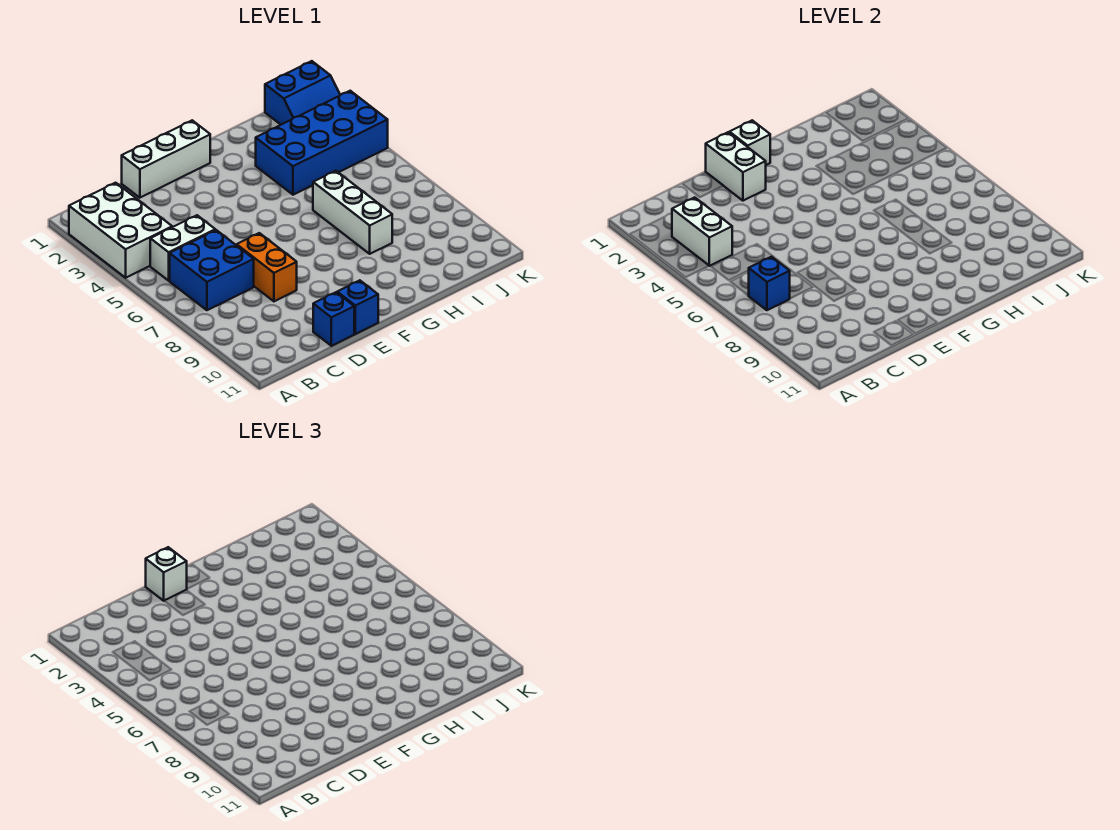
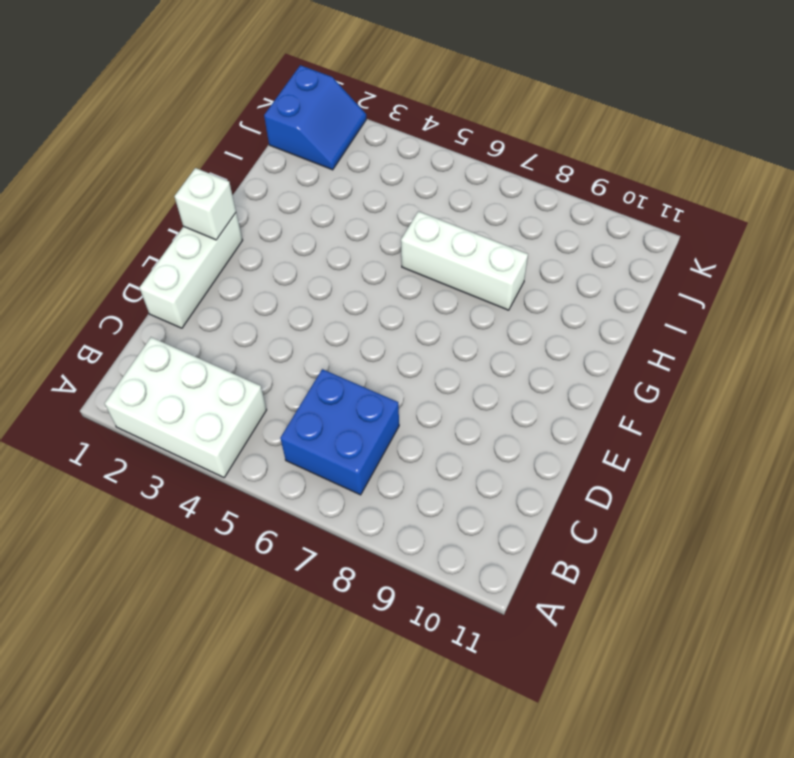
none -> white brick B5:C5 level 1
none -> orange brick D7:D8 level 1
none -> blue brick D11 level 1

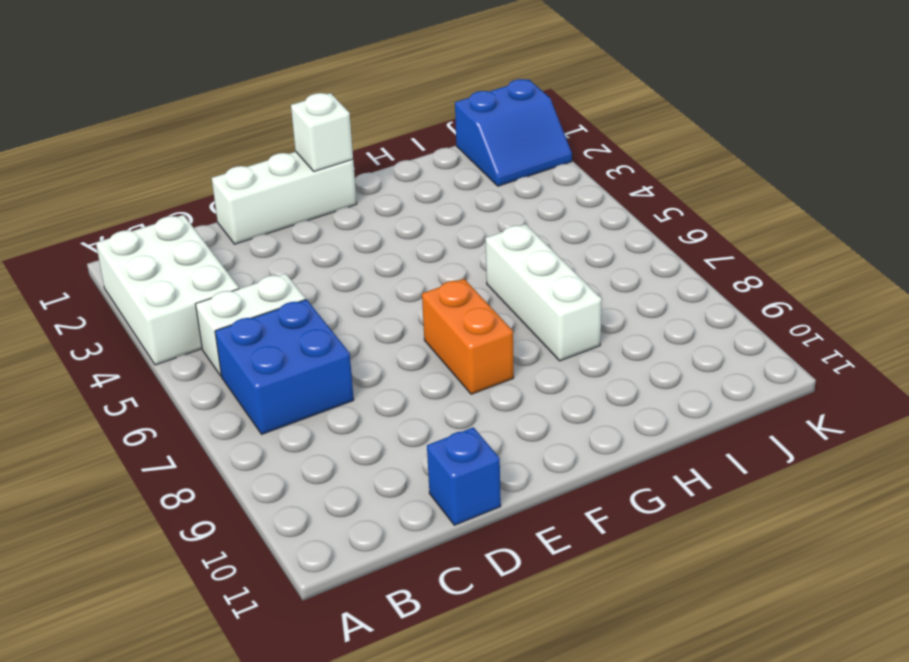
orange brick F7:F8 level 1 -> orange brick D7:D8 level 1
none -> blue brick E11 level 1
none -> blue brick H3:K4 level 1
none -> white brick B3:B4 level 2

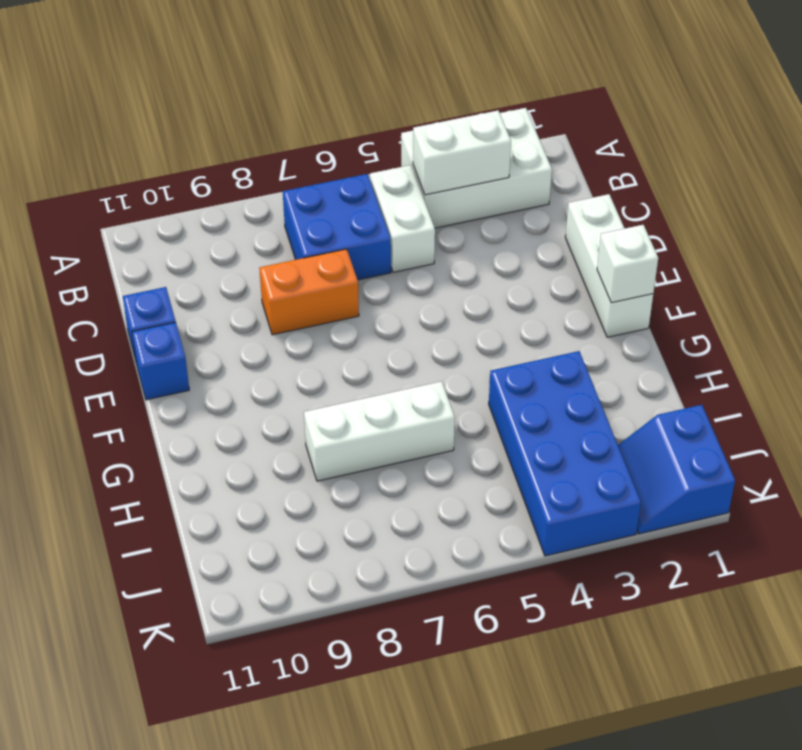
none -> blue brick B7 level 2
none -> white brick E1:E2 level 2
none -> white brick E1 level 3

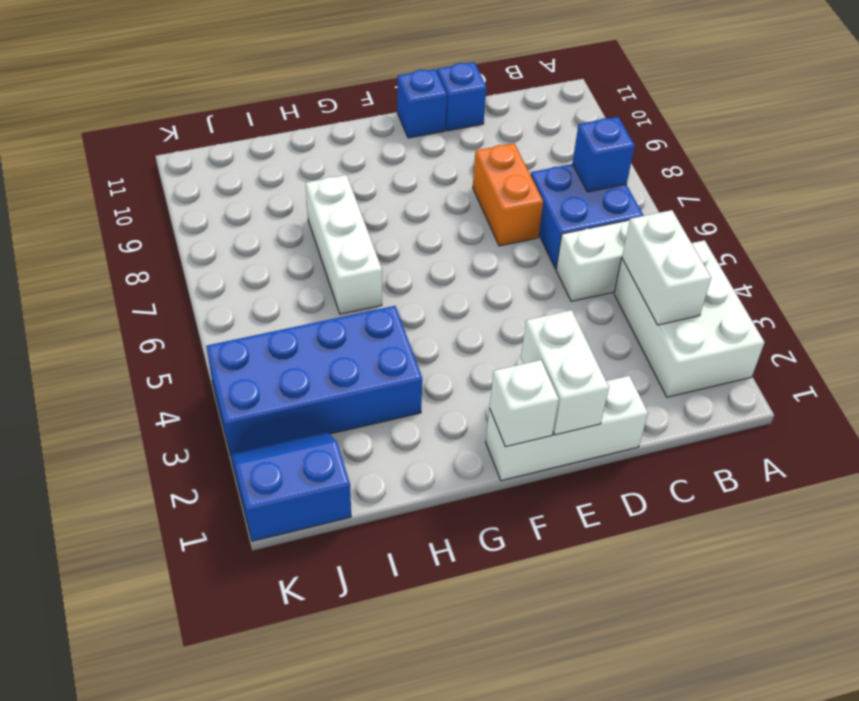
none -> white brick E1 level 3

